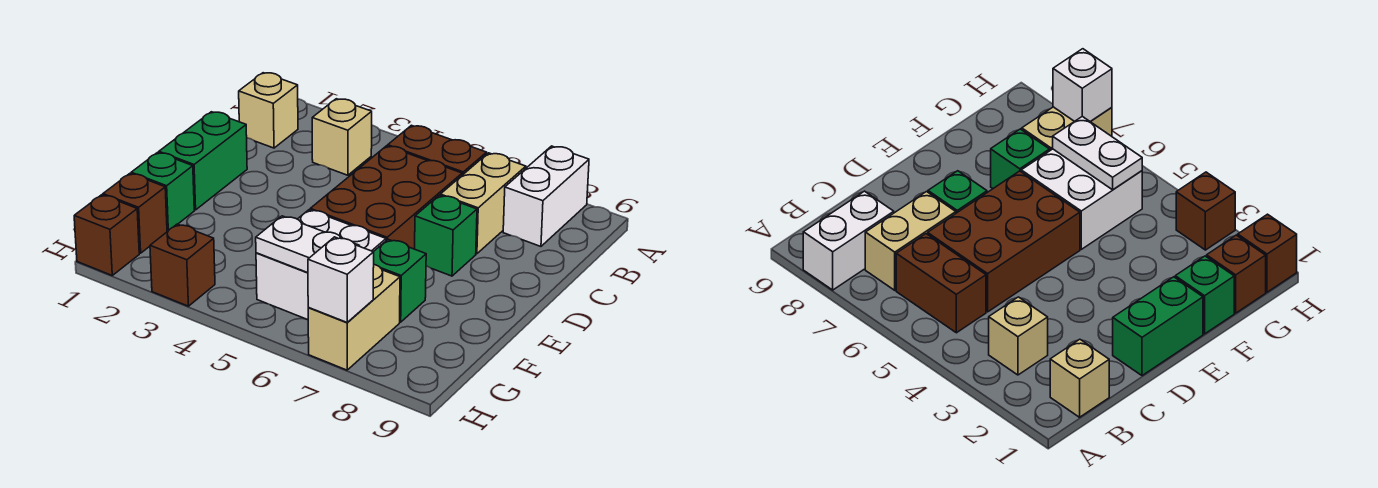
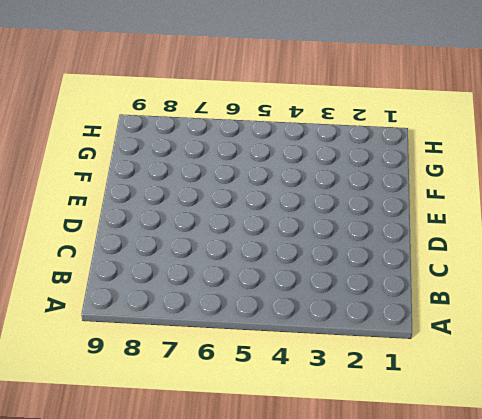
none -> white brick A8:B8 level 1
none -> tan brick B1 level 1
none -> tan brick B3 level 1

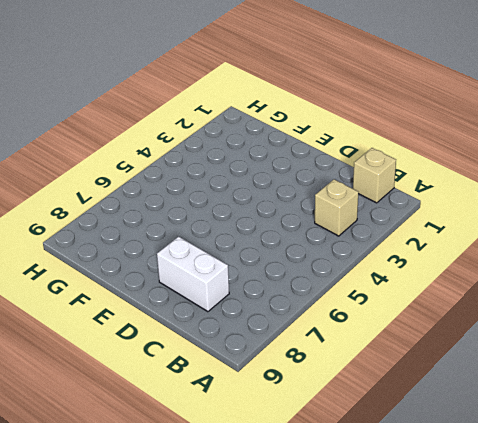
white brick C8:D8 level 1 -> white brick A8:B8 level 1
none -> brown brick B5:B6 level 1
none -> tan brick B7:C7 level 1
none -> brown brick C5:E6 level 1

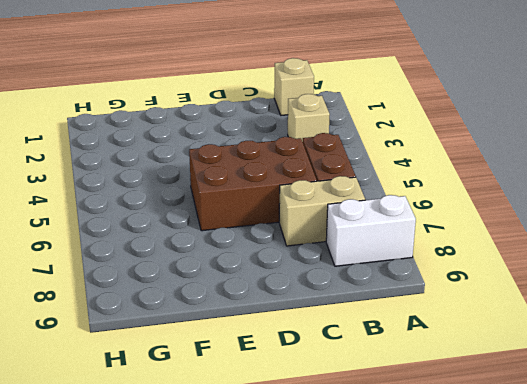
none -> green brick D1:E1 level 1
none -> green brick D7 level 1
none -> green brick F1 level 1

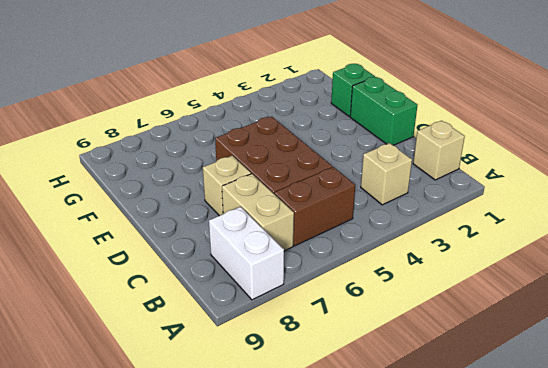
tan brick D7 level 1 -> green brick D7 level 1
none -> white brick F5:G6 level 1
none -> green brick F7 level 1
none -> brown brick G1 level 1

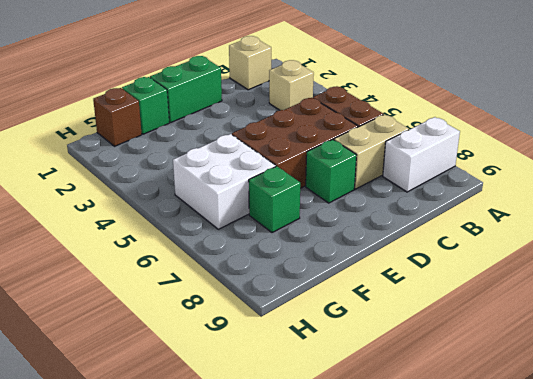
none -> tan brick G7:H7 level 1
none -> brown brick H1 level 1
none -> brown brick H3 level 1

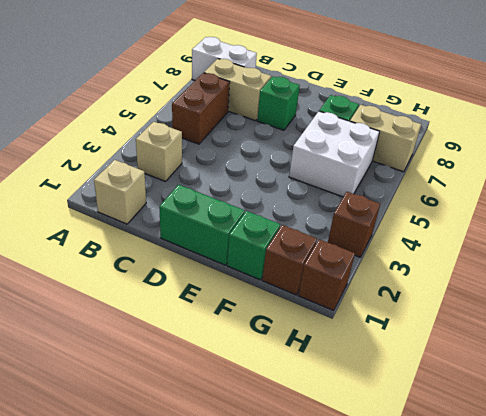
none -> brown brick C5:E6 level 1
none -> white plate G5:G6 level 2
none -> white brick H7 level 2

